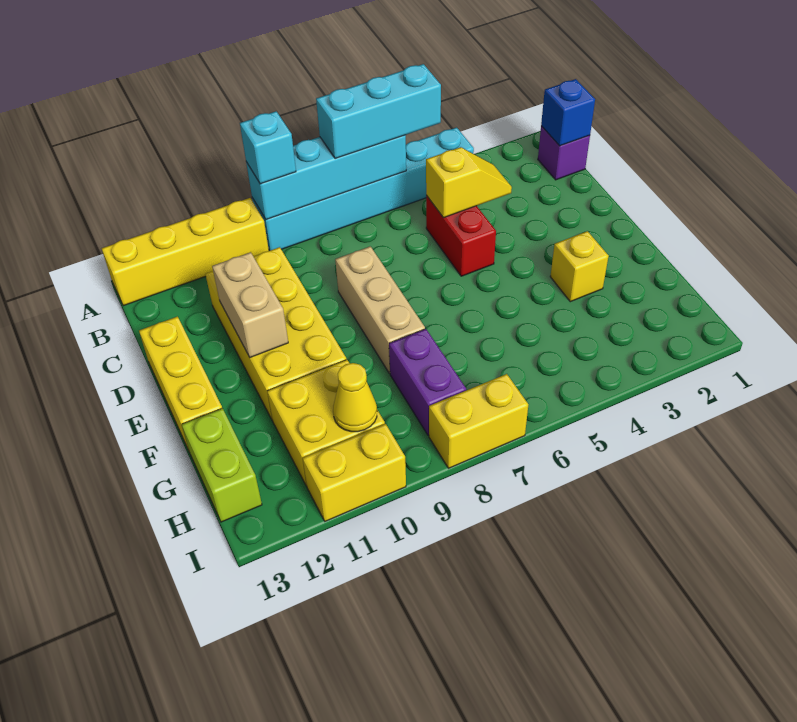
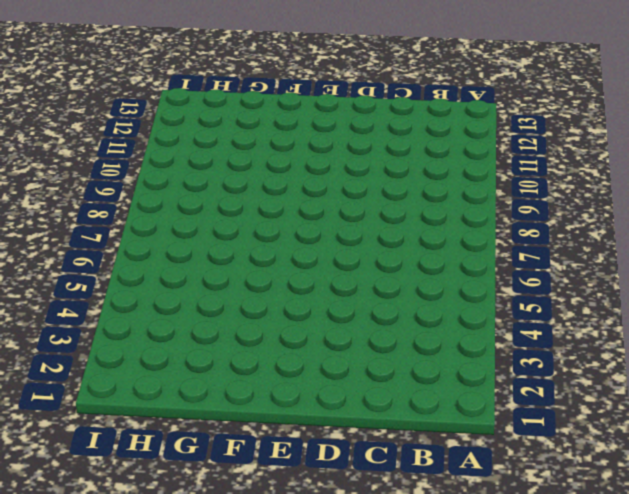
none -> cyan brick A4:A9 level 1
none -> yellow brick A10:A13 level 1
none -> purple brick B1 level 1

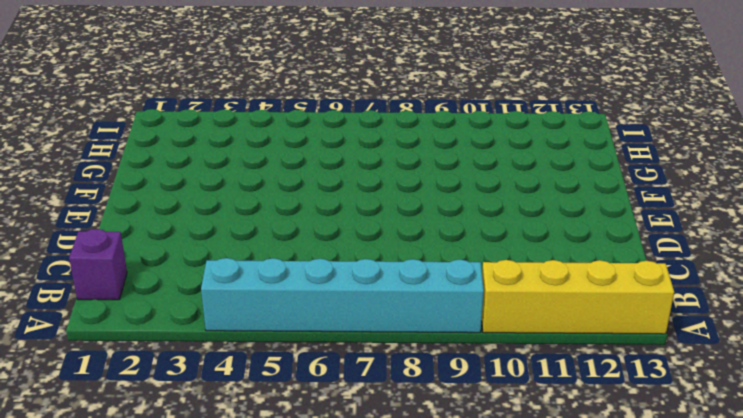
none -> red brick C5:D5 level 1
none -> yellow brick C10:F11 level 1
none -> tan brick D8:F8 level 1

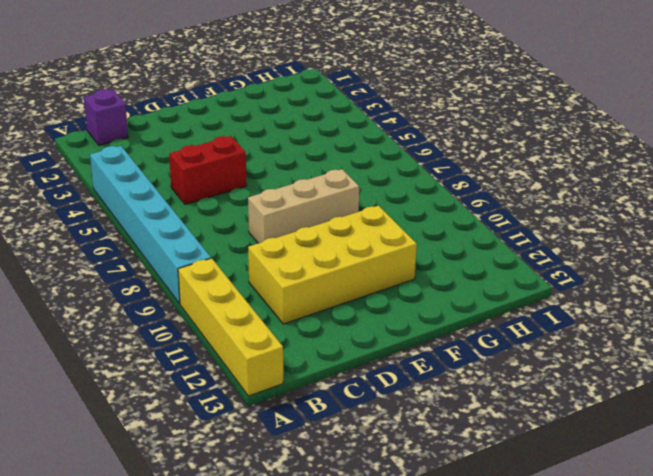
none -> yellow brick D13:F13 level 1
none -> yellow brick F3 level 1
none -> purple brick G8:H8 level 1

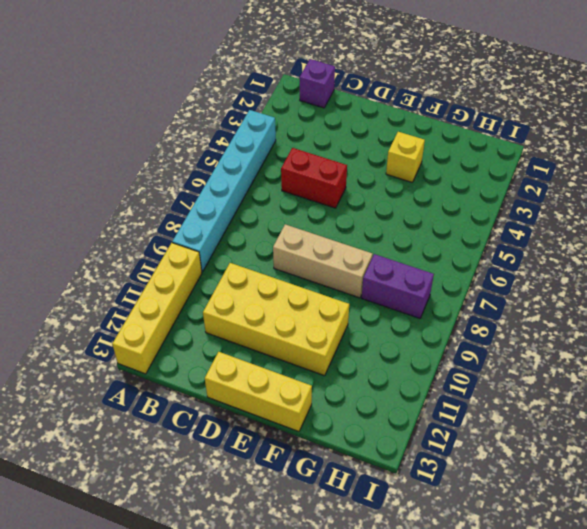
none -> yellow brick G10:H11 level 1
none -> lime brick G13:H13 level 1
none -> yellow brick I7:I8 level 1

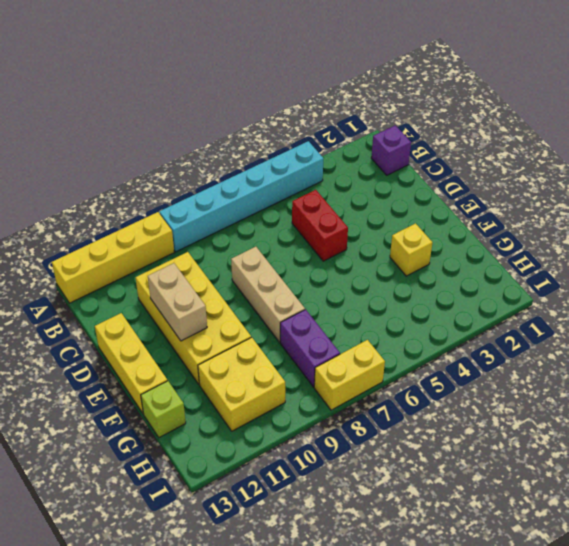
lime brick G13 level 1 -> lime brick G13:H13 level 1
none -> yellow brick I10:I11 level 1
none -> cyan brick A6:A9 level 2
none -> blue brick B1 level 2

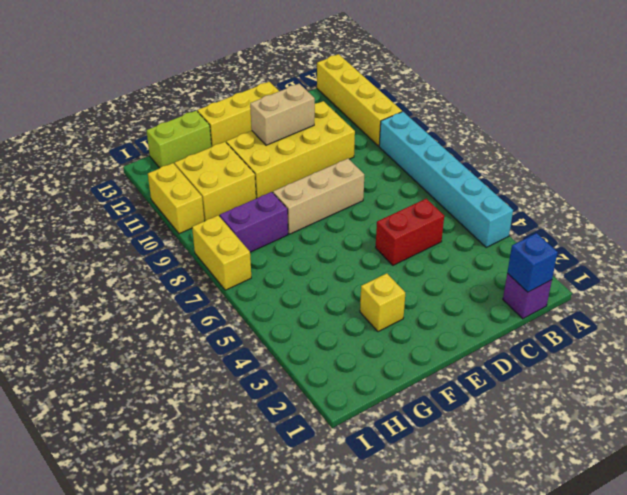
none -> cyan brick A6:A9 level 2
none -> yellow slope C4:C5 level 2 top 5
none -> yellow cone H10 level 2

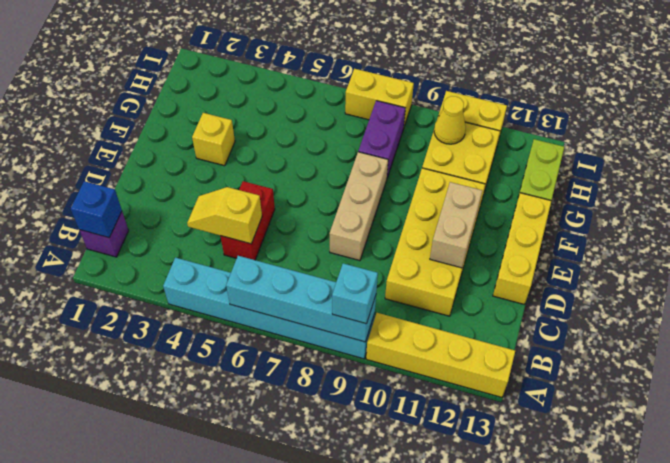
none -> cyan brick A5:A7 level 3

